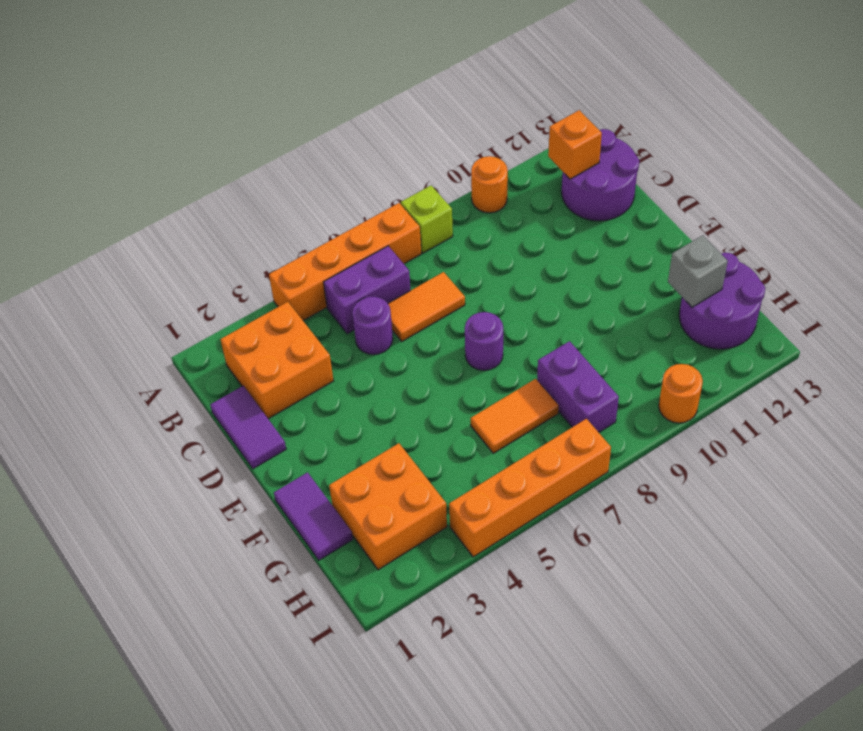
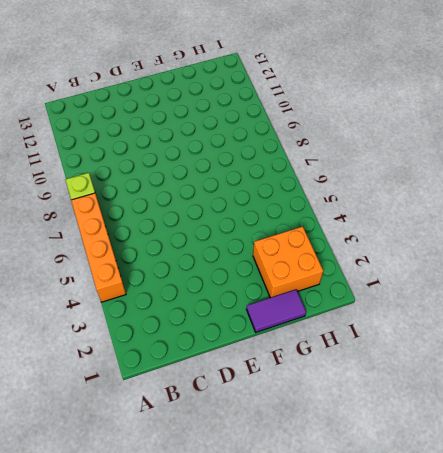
none -> orange round brick A10 level 1
none -> orange brick B2:C3 level 1
none -> purple brick B5:B6 level 1

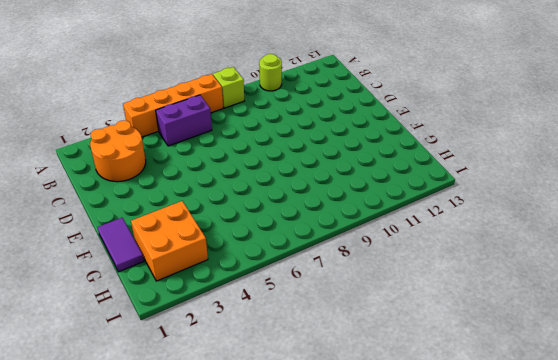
lime round brick A10 level 1 -> orange round brick A10 level 1
orange round brick B2:C3 level 1 -> orange brick B2:C3 level 1
none -> purple round brick B12:C13 level 1
none -> purple tile C1:D1 level 1
none -> purple round brick C5 level 1

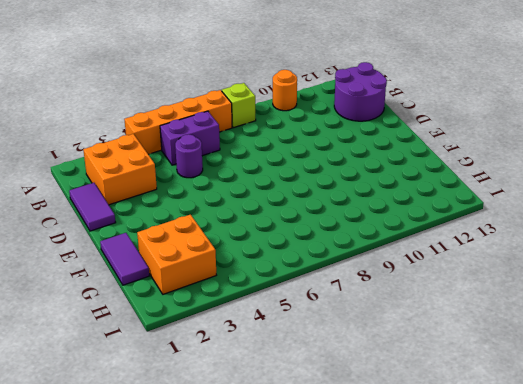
none -> orange tile C6:C7 level 1
none -> purple round brick E7 level 1
none -> orange tile G6:G7 level 1

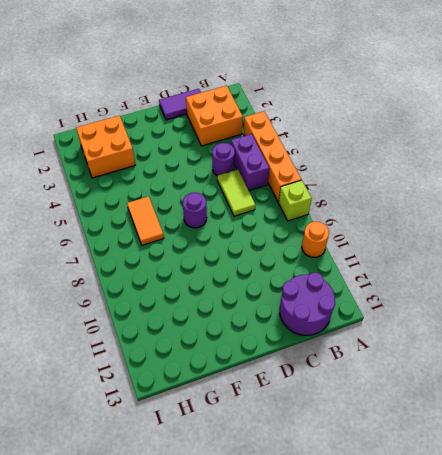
lime tile C6:C7 level 1 -> orange tile C6:C7 level 1
none -> purple tile F1:G1 level 1
none -> purple brick G8:H8 level 1
none -> purple round brick G12:H13 level 1

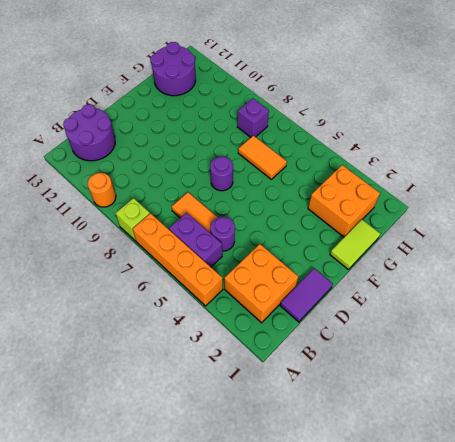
lime tile F1:G1 level 1 -> purple tile F1:G1 level 1
purple brick H8 level 1 -> purple brick G8:H8 level 1
none -> orange brick I4:I7 level 1
none -> orange round brick I10 level 1
none -> orange brick B12 level 2

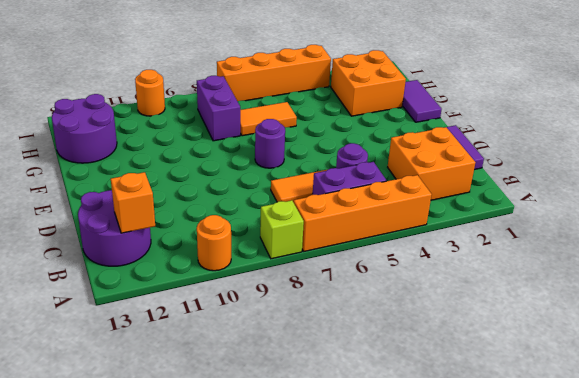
none -> grey brick G12 level 2

